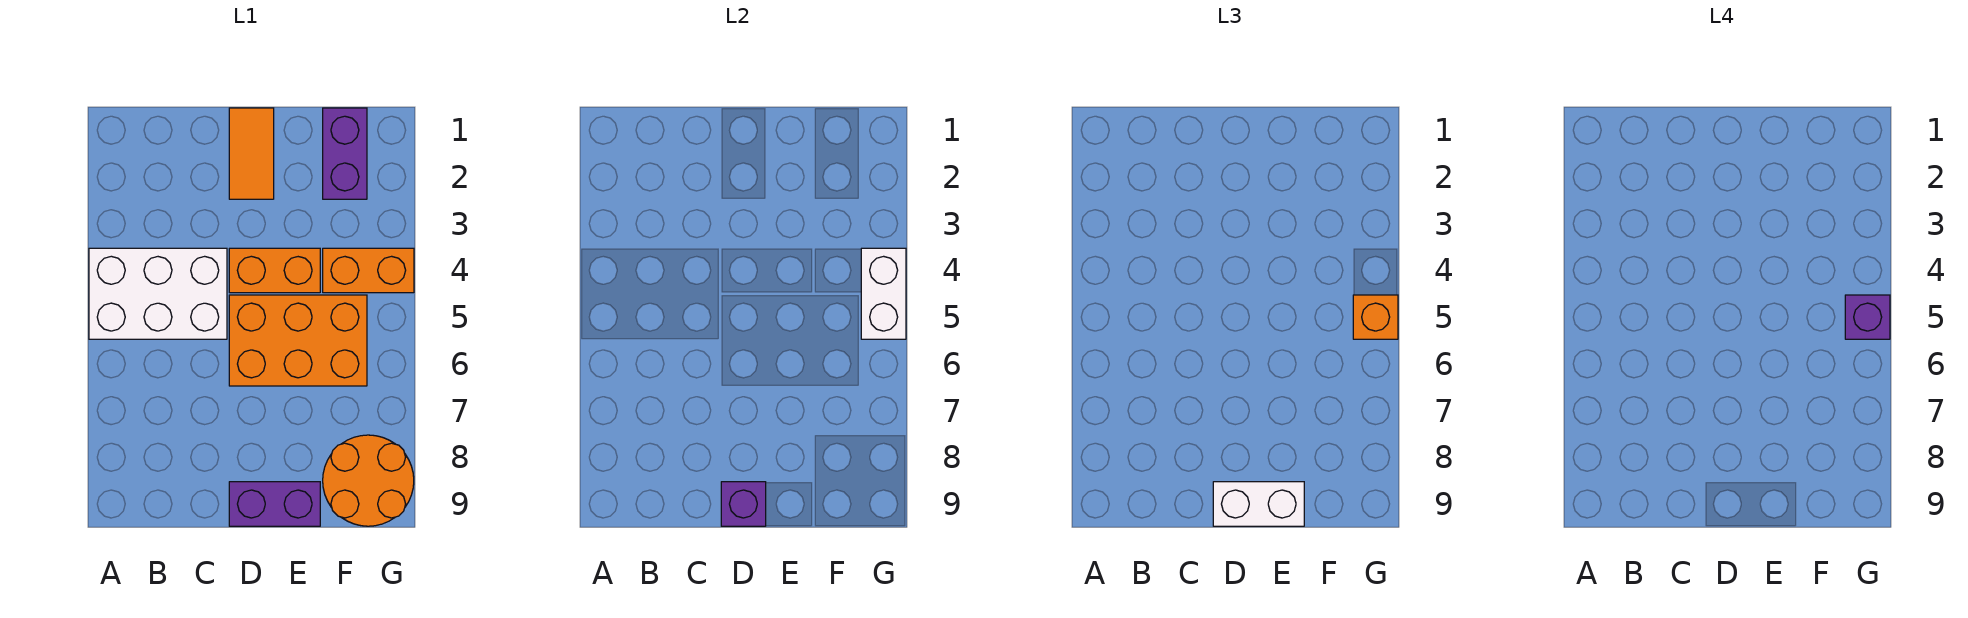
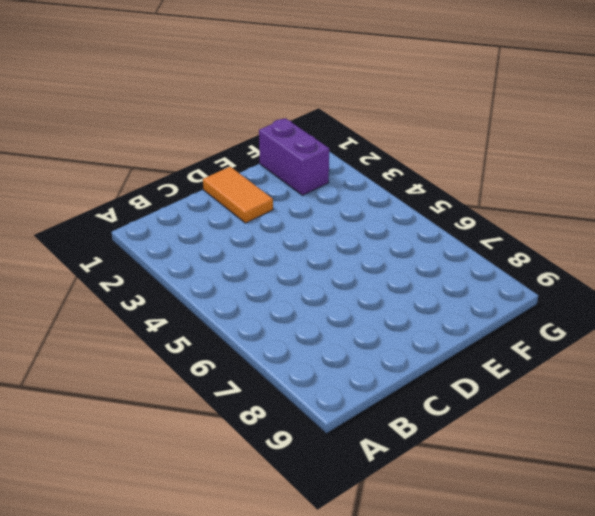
none -> white brick A4:C5 level 1
none -> orange brick D4:E4 level 1
none -> orange brick D5:F6 level 1

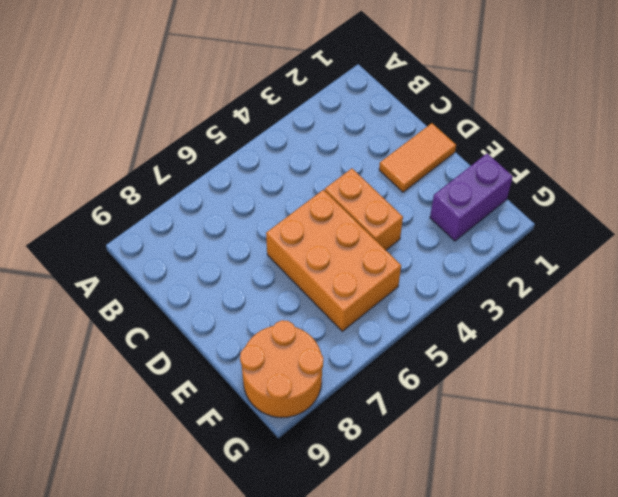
none -> white brick A4:C5 level 1
none -> purple brick D9:E9 level 1
none -> orange brick F4:G4 level 1

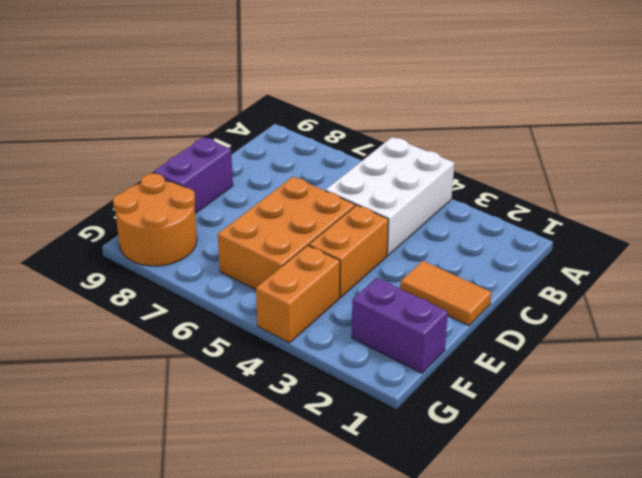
none -> purple brick D9 level 2
none -> white brick G4:G5 level 2
none -> white brick D9:E9 level 3

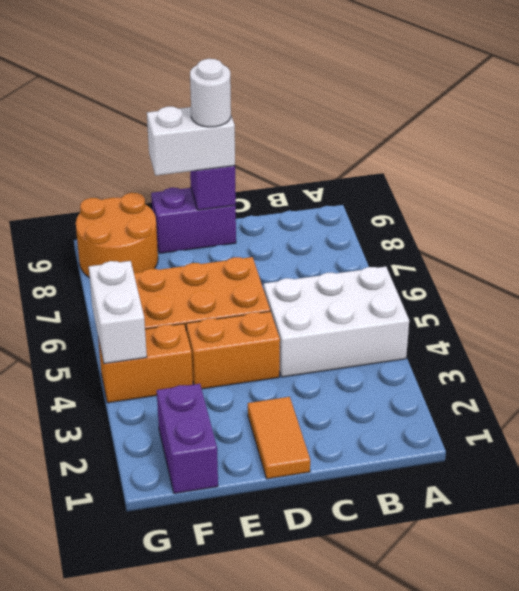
white round brick D9 level 4 -> none
none -> orange brick G5 level 3
none -> purple brick G5 level 4

